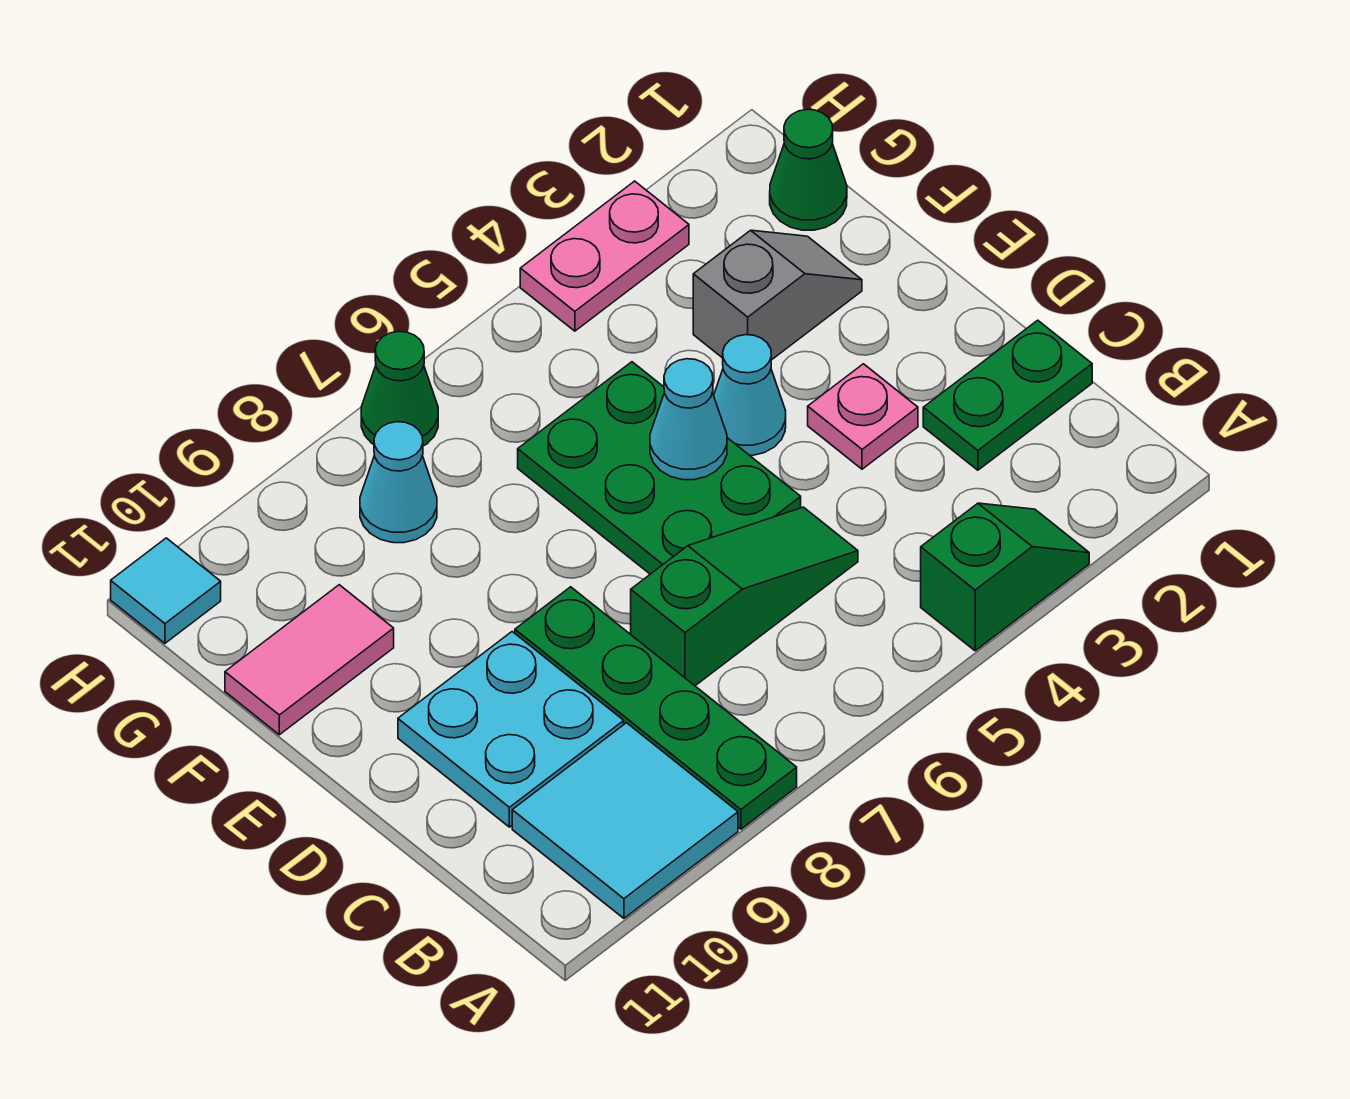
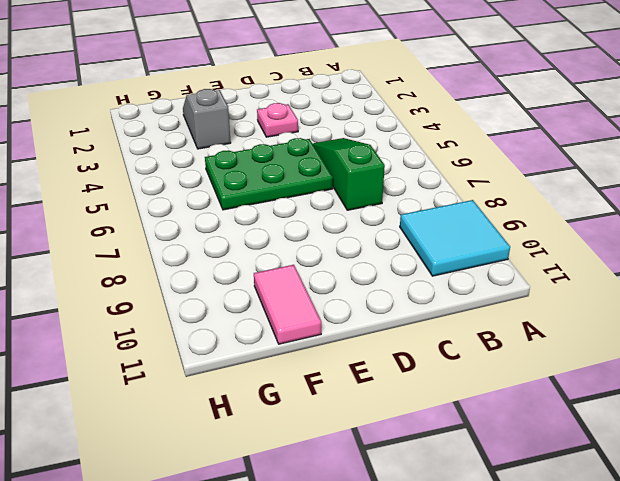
none -> green slope A3:A4 level 1 top 4
none -> green plate A8:D8 level 1
none -> green plate C1:C2 level 1

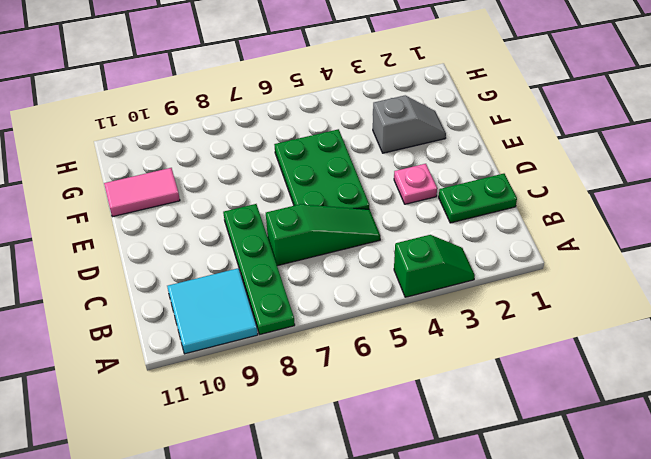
none -> cyan plate C9:D10 level 1
none -> cyan cone E4 level 1
none -> green cone G1 level 1

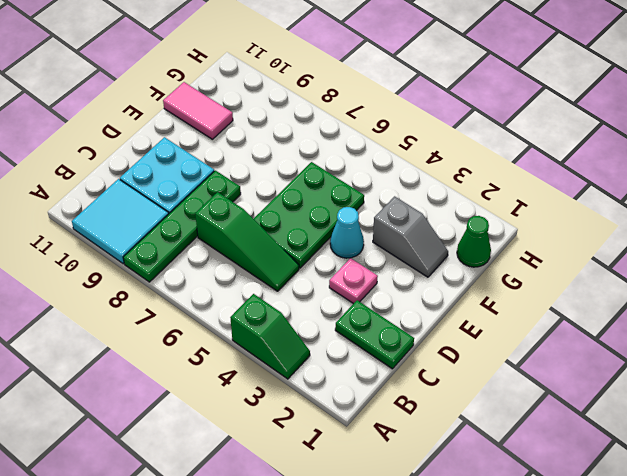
none -> cyan cone G8 level 1
none -> pink plate H3:H4 level 1
none -> green cone H7 level 1

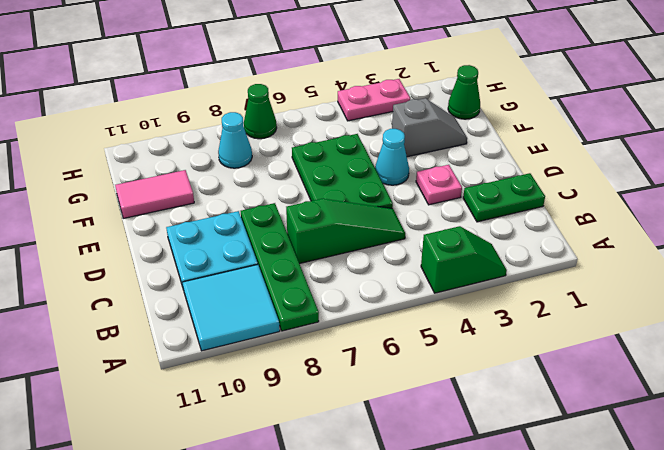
none -> cyan tile H11 level 1
none -> cyan cone E5 level 2

